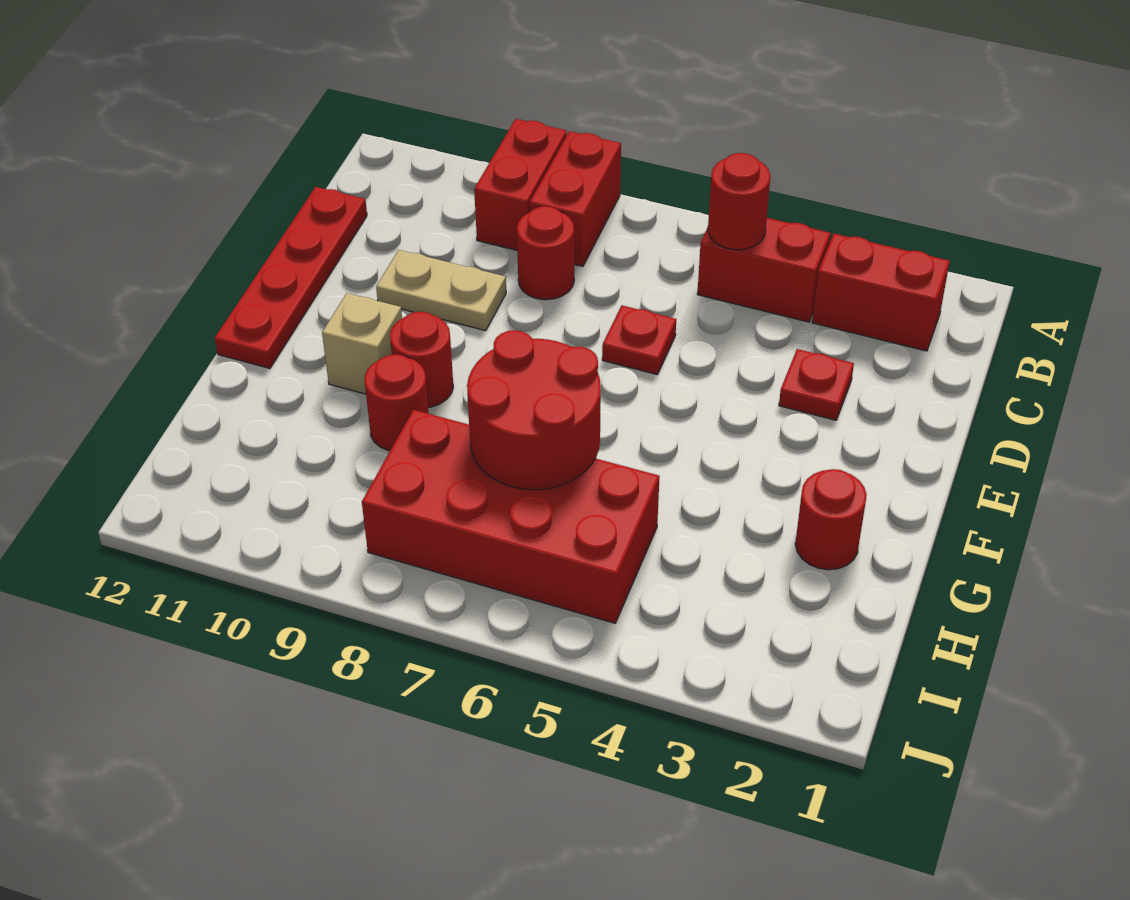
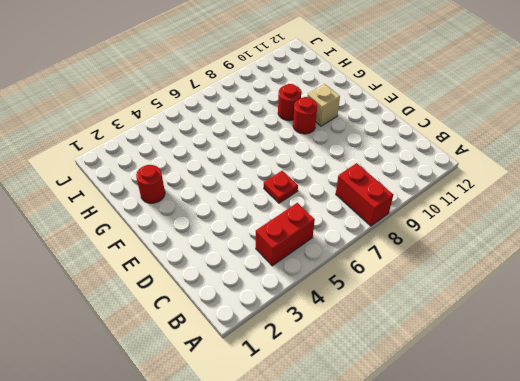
none -> red brick A9:B9 level 1
none -> red brick B2:B3 level 1
none -> red round brick C8 level 1

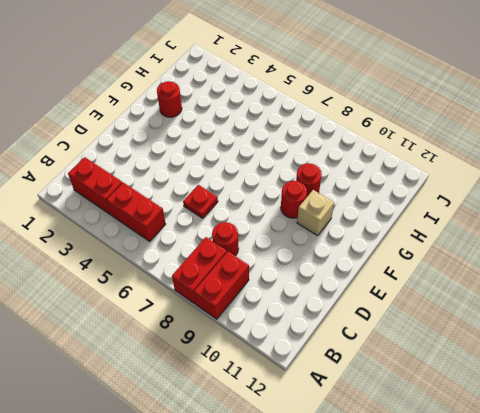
none -> red plate C12:F12 level 1
none -> red plate D3 level 1
none -> tan plate D9:D10 level 1

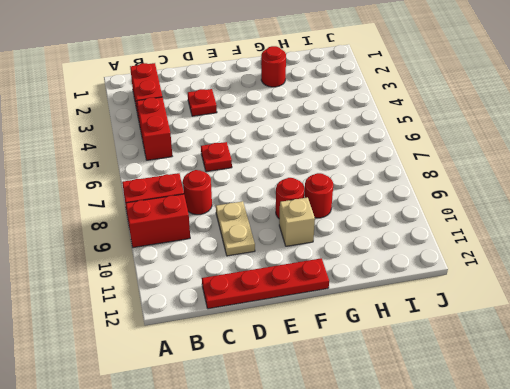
none -> red brick H5:I8 level 1
none -> red round brick B5 level 2
none -> red round brick G6:H7 level 2

